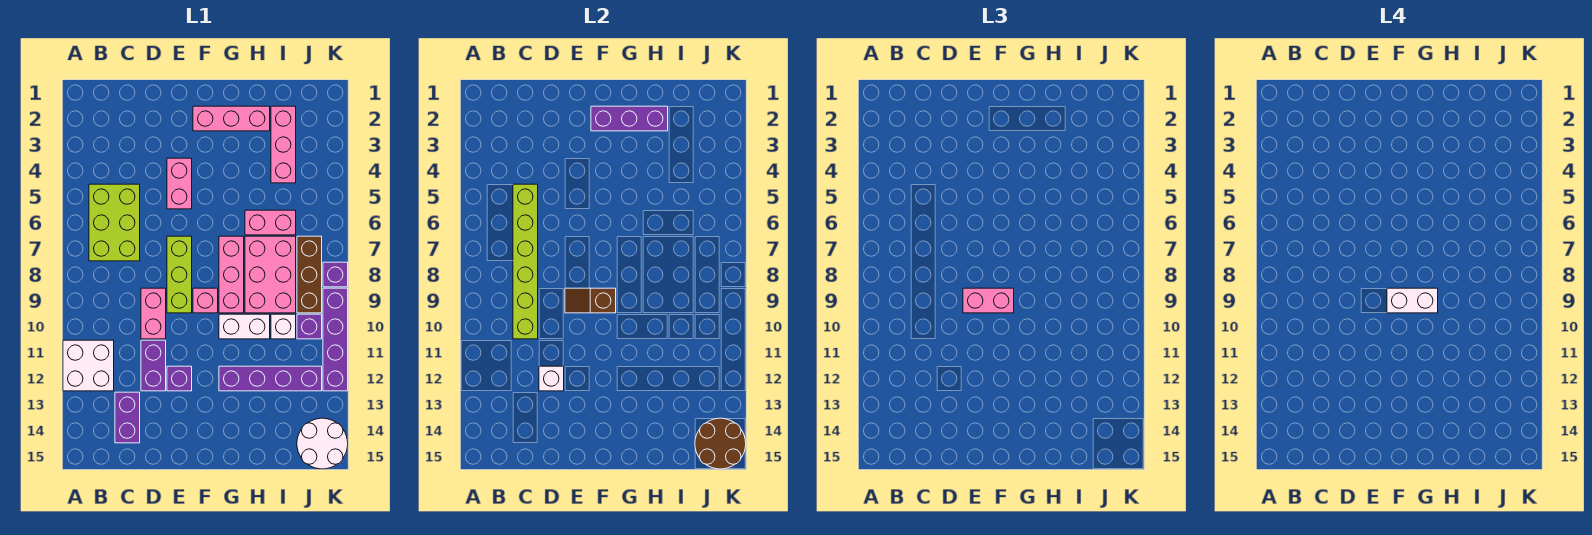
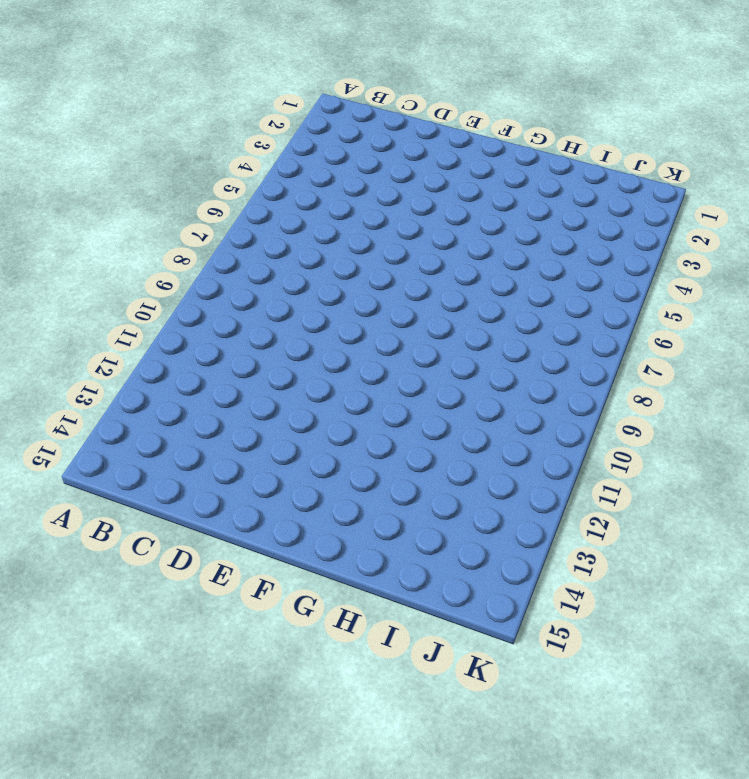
none -> white brick A11:B12 level 1
none -> lime brick B5:C7 level 1
none -> purple brick C13:C14 level 1

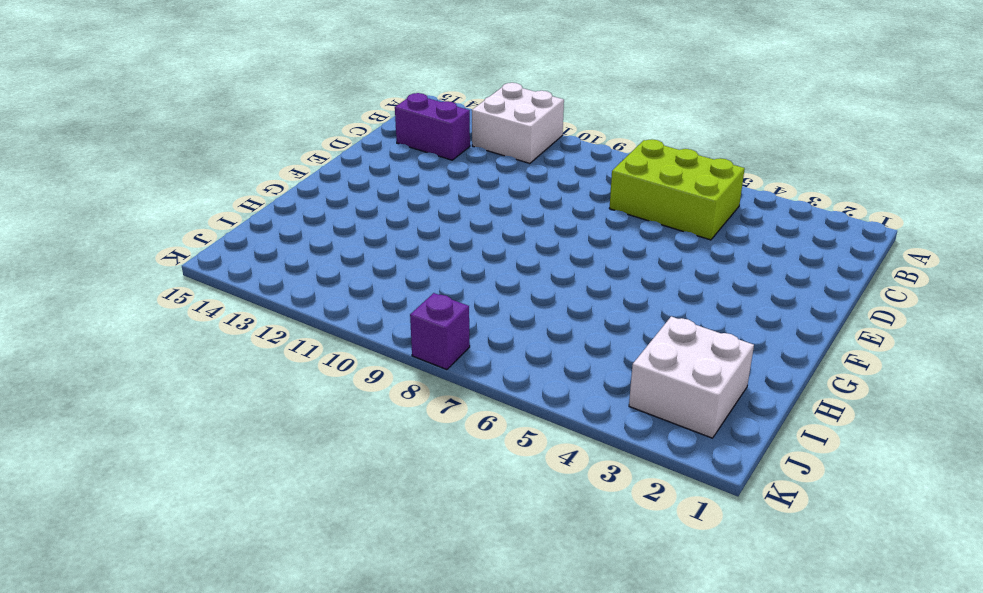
white brick I2:J3 level 1 -> pink brick I2:I4 level 1
none -> pink brick D9:D10 level 1
none -> purple brick D11:D12 level 1
none -> pink brick E4:E5 level 1

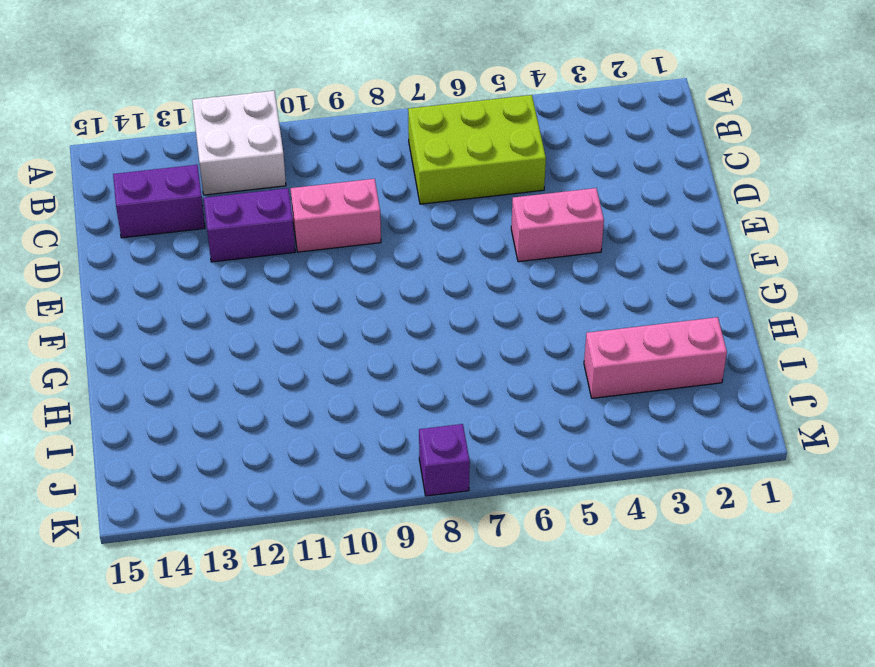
none -> lime brick E7:E9 level 1
none -> purple brick E12 level 1
none -> pink brick F2:H2 level 1

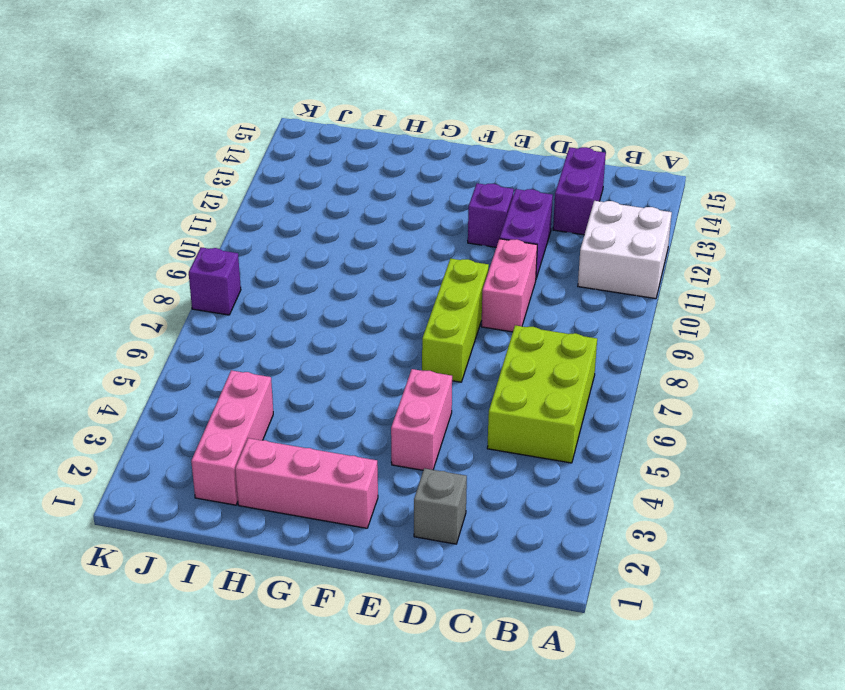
grey brick D2 level 1 -> none
none -> pink brick F9 level 1
none -> pink brick G7:G9 level 1
none -> white brick G10:H10 level 1

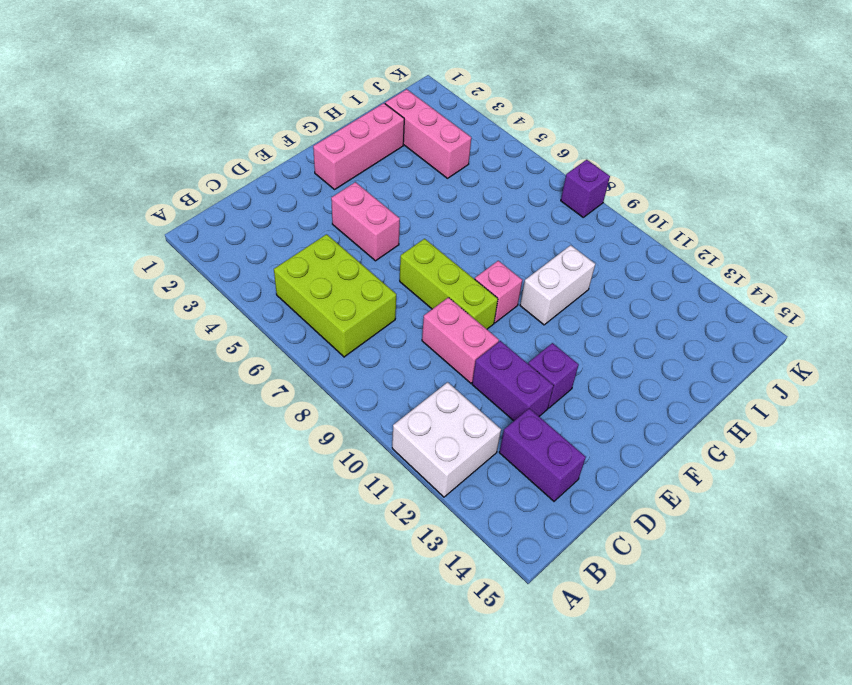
none -> pink brick G7:G9 level 1
none -> purple brick G12:J12 level 1
none -> pink brick H6:I6 level 1

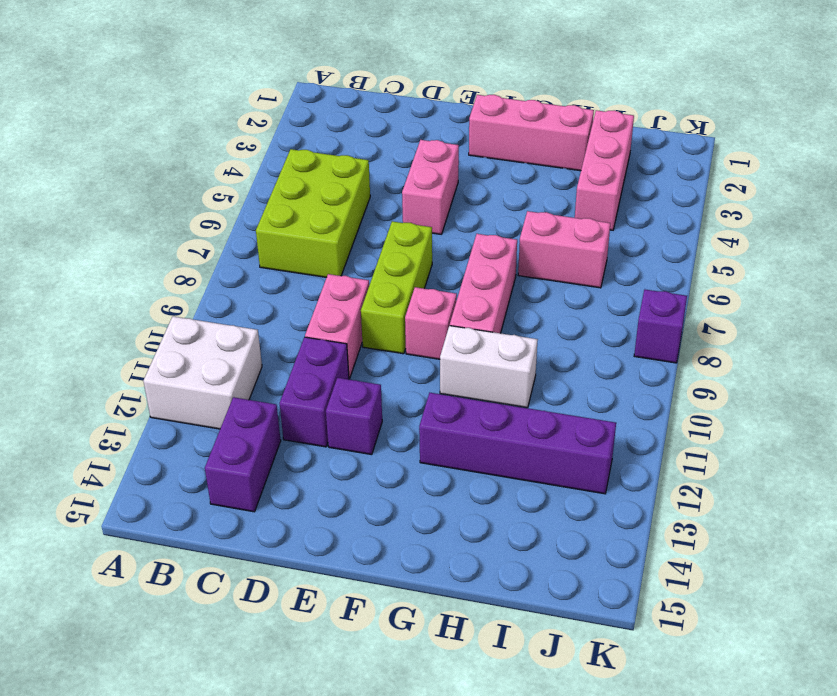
none -> pink brick H7:I9 level 1
none -> white brick I10 level 1
none -> brown brick J7:J9 level 1

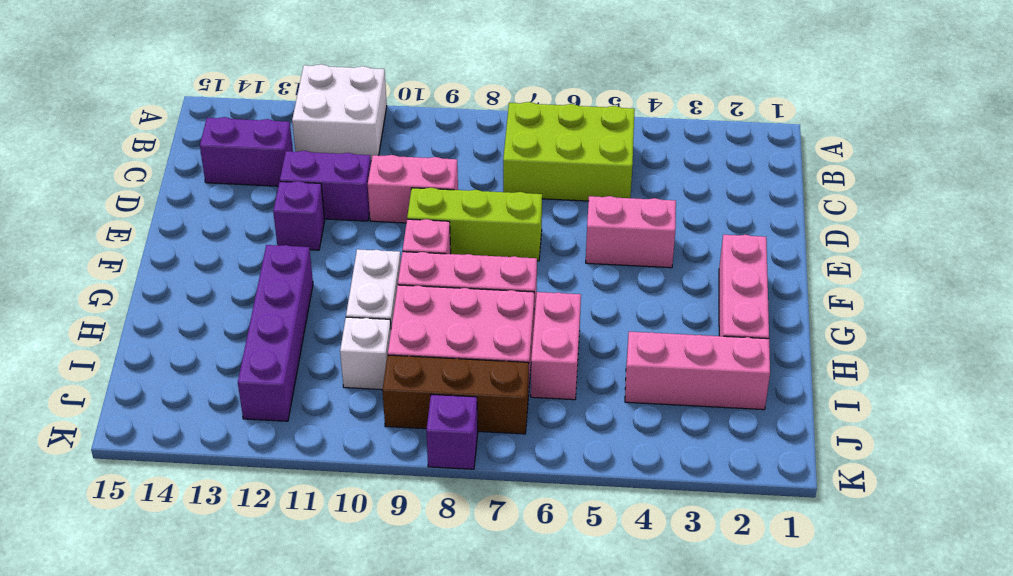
none -> purple brick J10 level 1
none -> white round brick J14:K15 level 1
none -> purple brick K9:K12 level 1

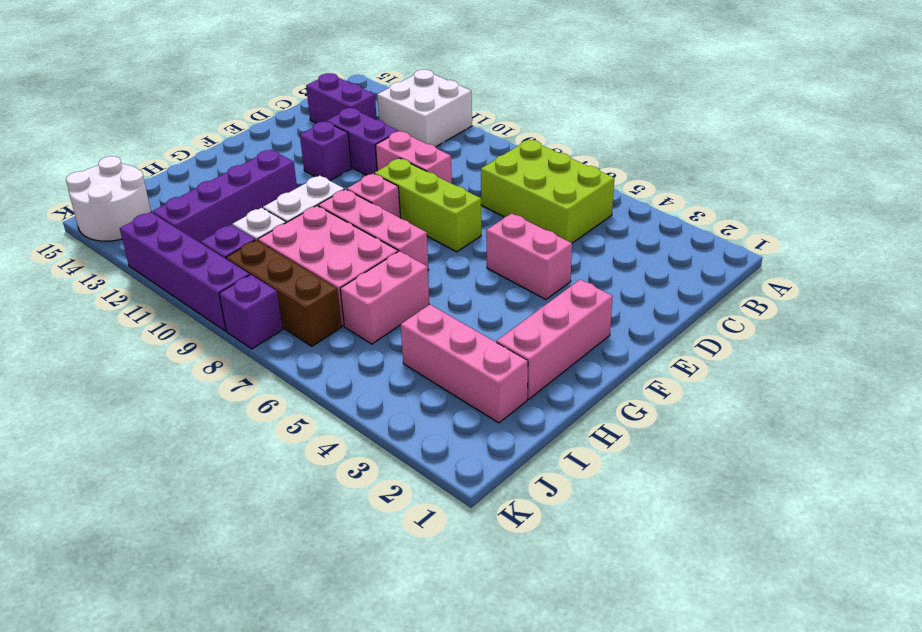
none -> lime brick C5:C10 level 2
none -> white brick D12 level 2
none -> brown slope E9:F9 level 2 top F

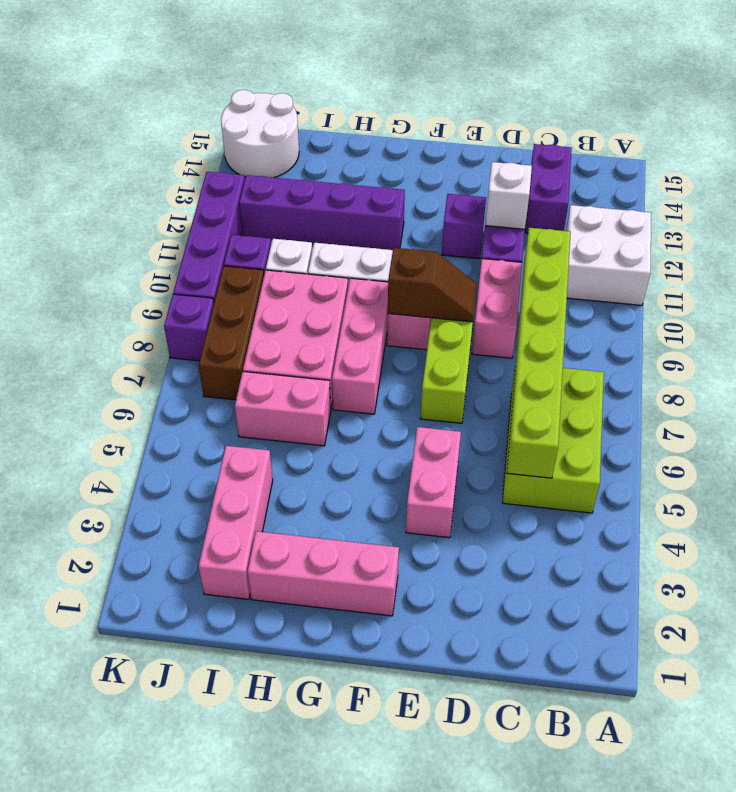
none -> purple brick F2:H2 level 2
none -> brown round brick J14:K15 level 2
none -> pink brick E9:F9 level 3

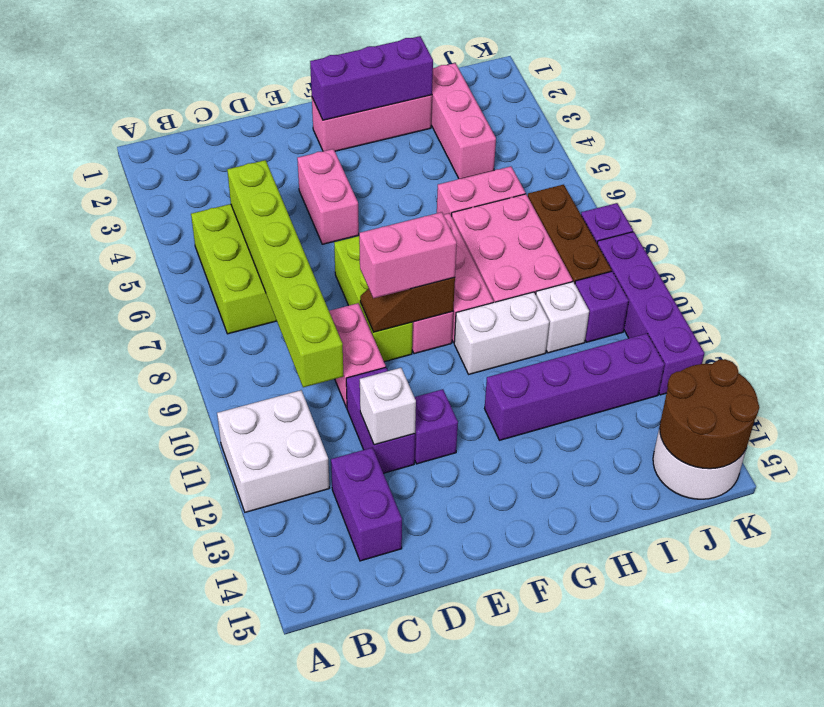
none -> white brick F9:G9 level 4

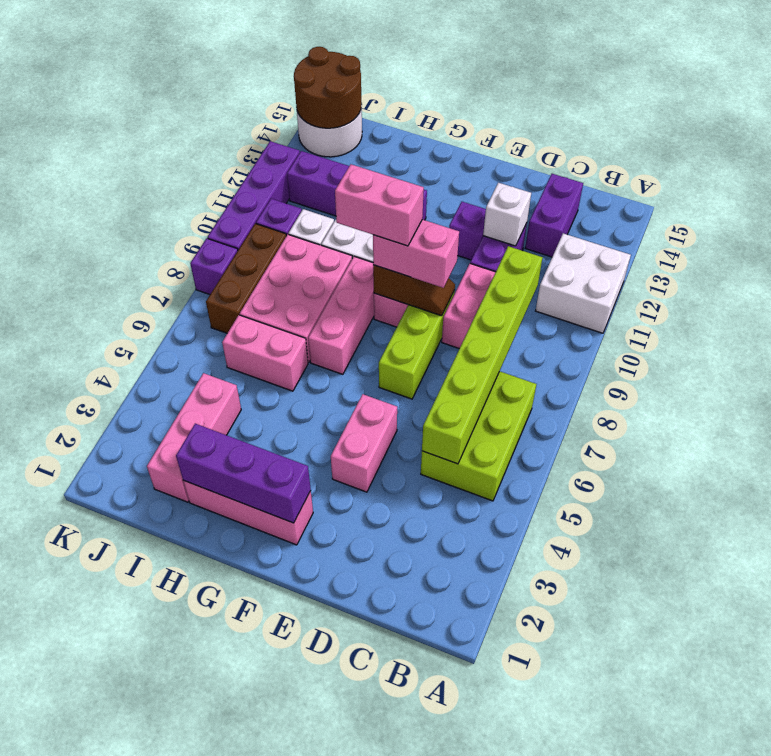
pink brick F9:G9 level 4 -> white brick F9:G9 level 4

